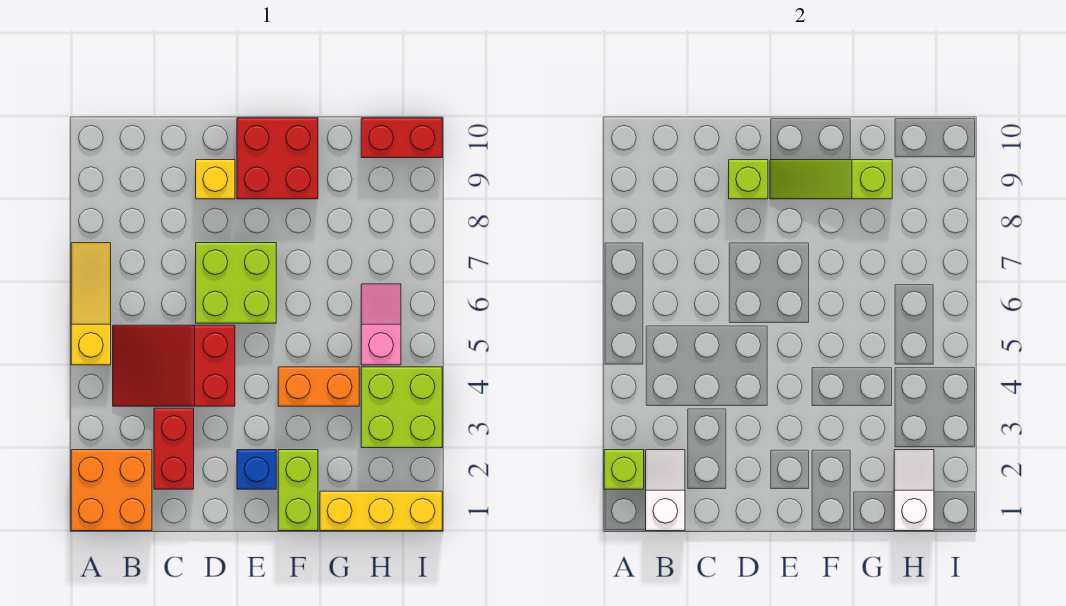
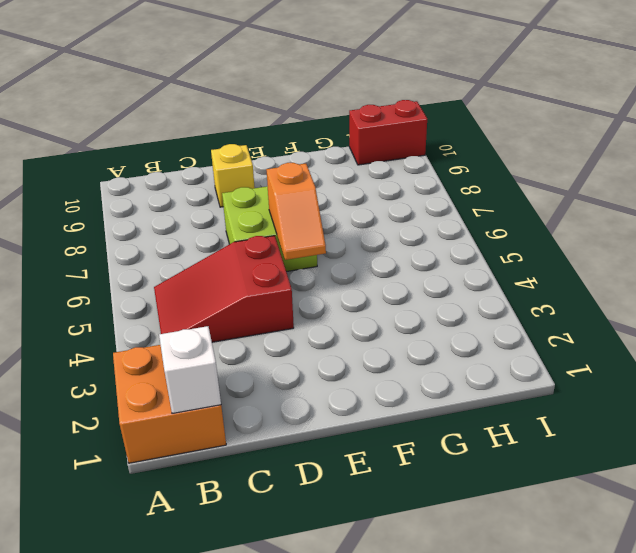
orange slope E5:E6 level 2 top 6 -> none
none -> yellow slope A5:A7 level 1 top 5
none -> red brick C2:C3 level 1
none -> blue brick E2 level 1

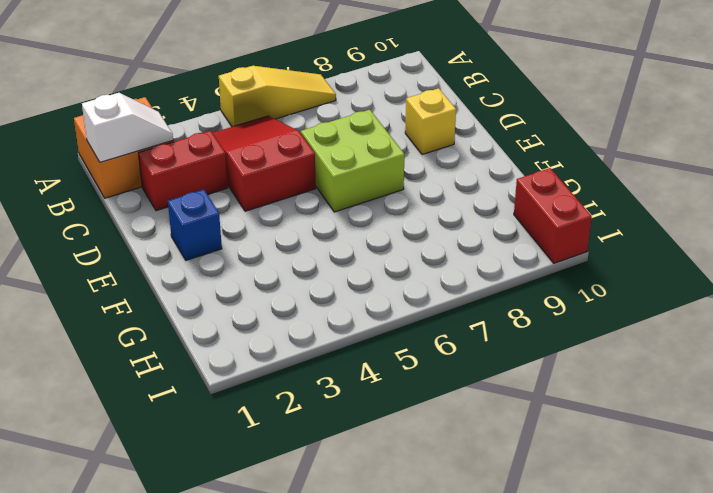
none -> red brick E9:F10 level 1
none -> lime brick F1:F2 level 1
none -> orange brick F4:G4 level 1

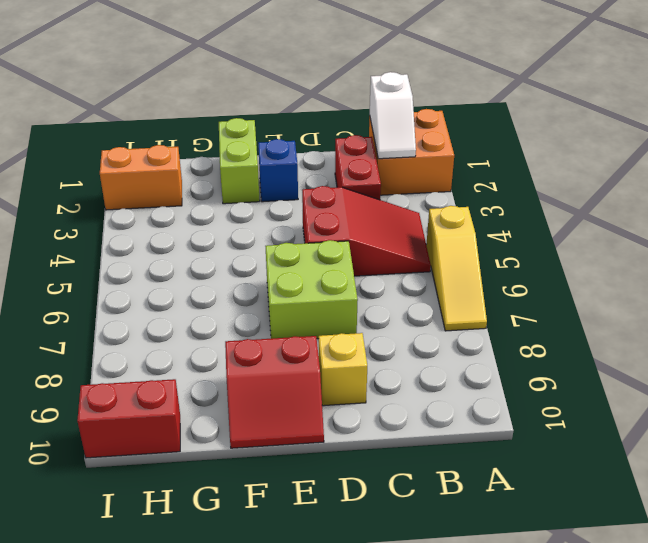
red slope E9:F10 level 1 top 9 -> red brick E9:F10 level 1
orange brick H2:I2 level 1 -> orange brick F4:G4 level 1
none -> yellow brick G1:I1 level 1
none -> lime brick H3:I4 level 1
none -> pink slope H5:H6 level 1 top 5

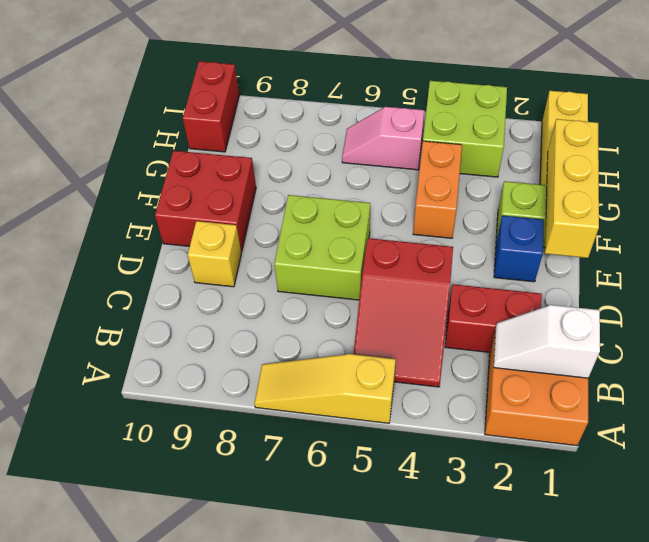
yellow brick E1:G1 level 2 -> none
none -> lime brick A2 level 2
none -> lime brick D9 level 2
none -> lime slope E9:G9 level 2 top G

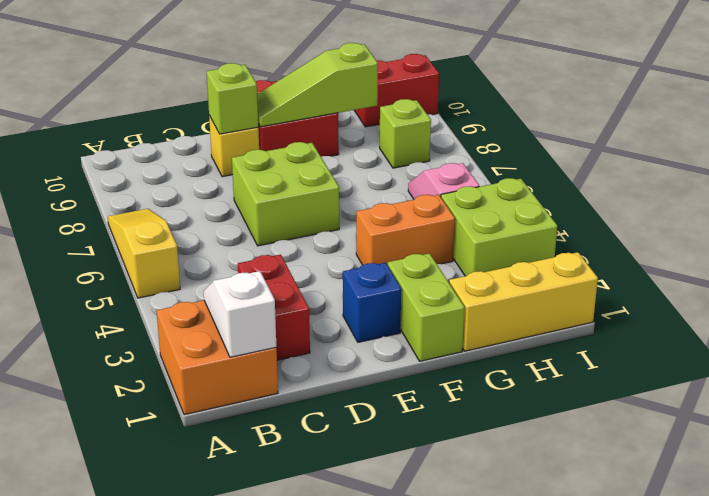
lime brick H8 level 1 -> lime brick A2 level 2
none -> red slope B4:D5 level 1 top D
none -> white slope H1:H2 level 2 top 1

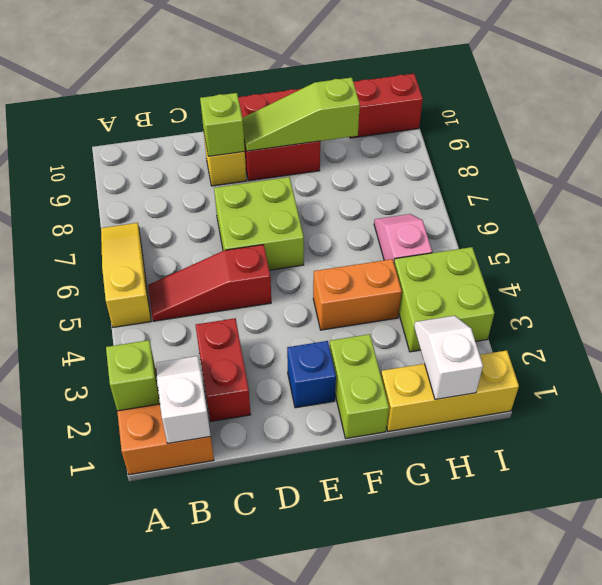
red slope B5:D5 level 1 top D -> red slope B4:D5 level 1 top D

